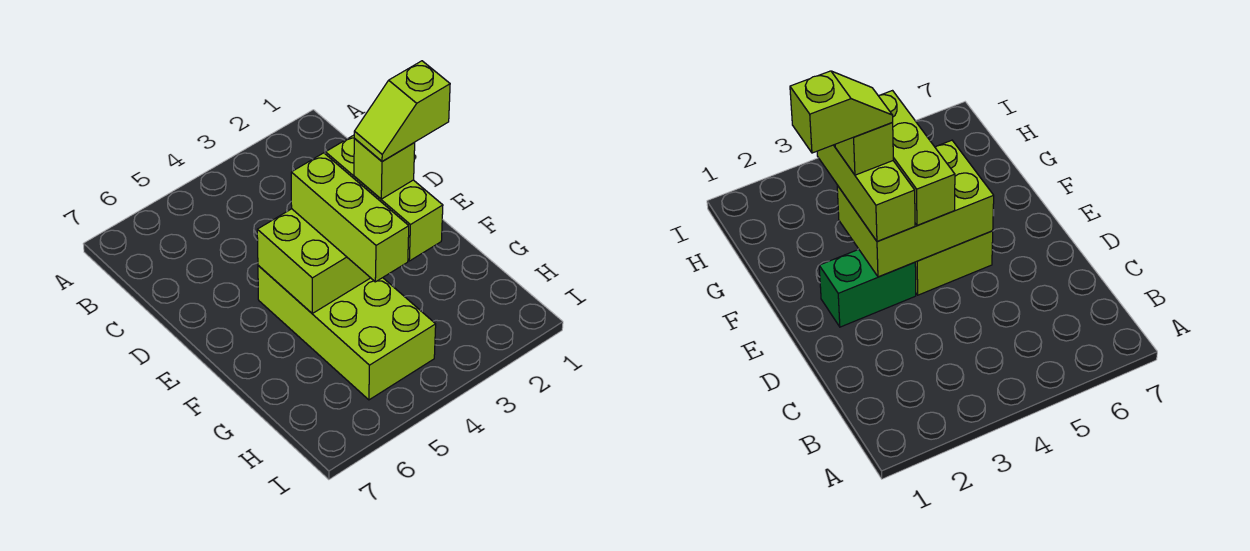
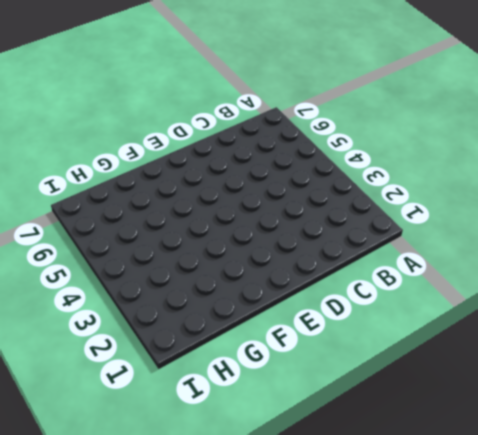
none -> green brick E2:E3 level 1
none -> lime brick E4:H5 level 1

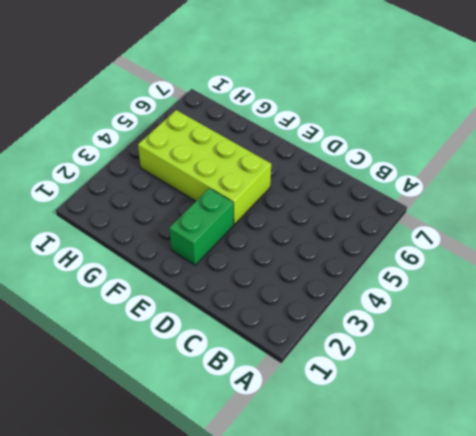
none -> lime brick E3:F5 level 2
none -> lime brick E3:G3 level 3

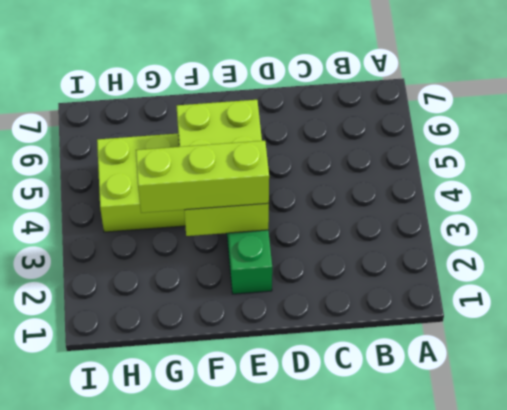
none -> lime brick E4:G4 level 3
none -> lime brick F3 level 4

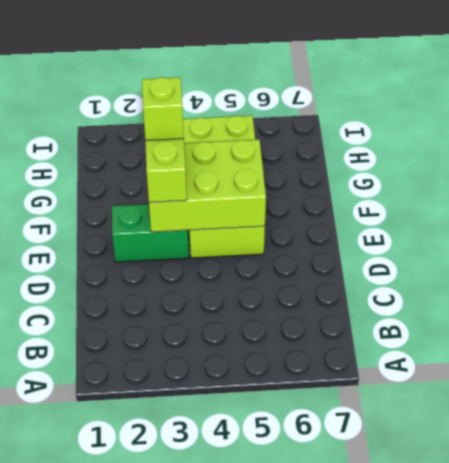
none -> lime brick E4:G4 level 3
none -> lime slope F2:F3 level 5 top 2

